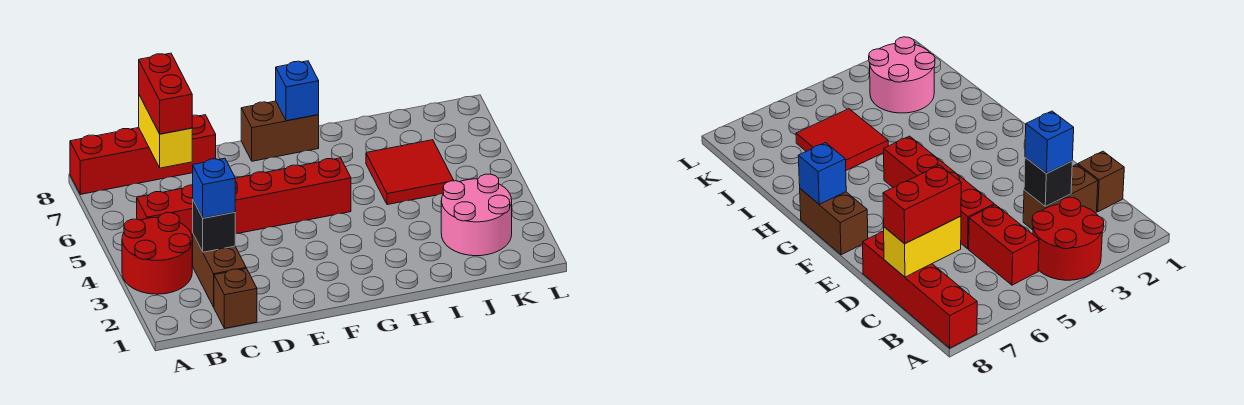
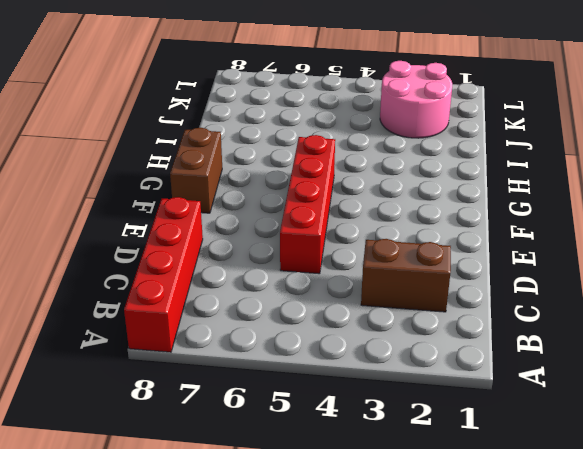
none -> red round brick A3:B4 level 1
none -> red brick B5:C5 level 1
none -> brown brick C1 level 1

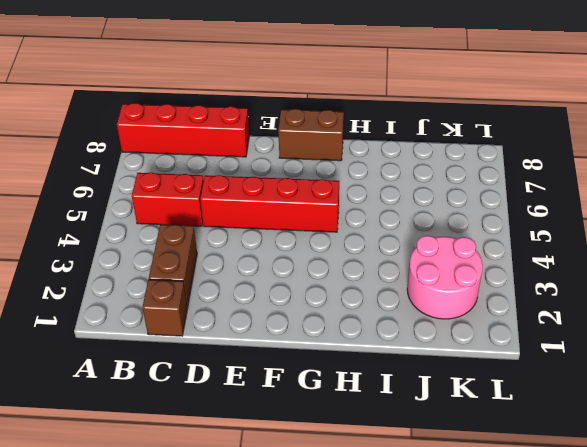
none -> red round brick A3:B4 level 1
none -> red tile I5:J6 level 1
none -> black brick C3 level 2

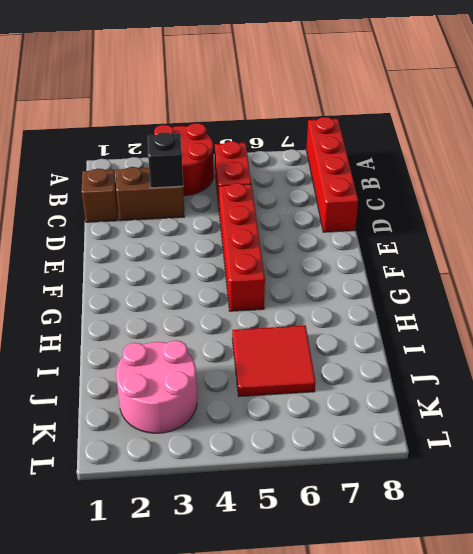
none -> brown brick F8:G8 level 1
none -> yellow brick C7:C8 level 2
none -> blue brick G8 level 2

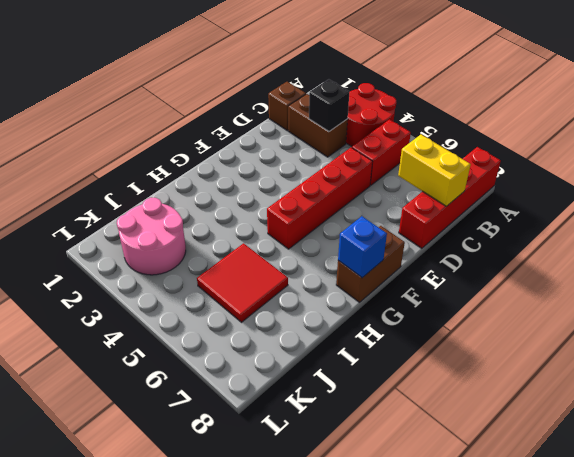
none -> blue brick C3 level 3
none -> red brick C7:C8 level 3

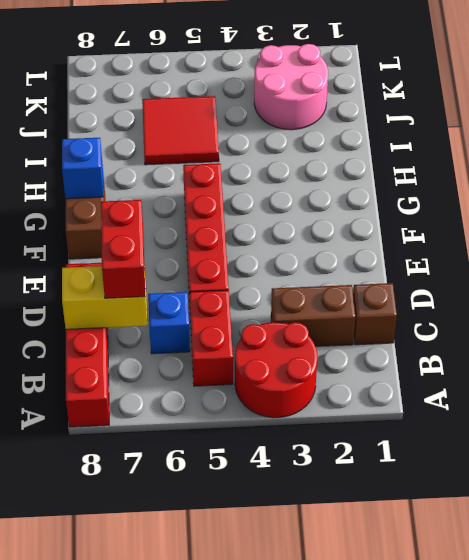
blue brick C6 level 1 -> blue brick C3 level 3
red brick C7:D7 level 3 -> red brick C7:C8 level 3
none -> black brick C3 level 2

